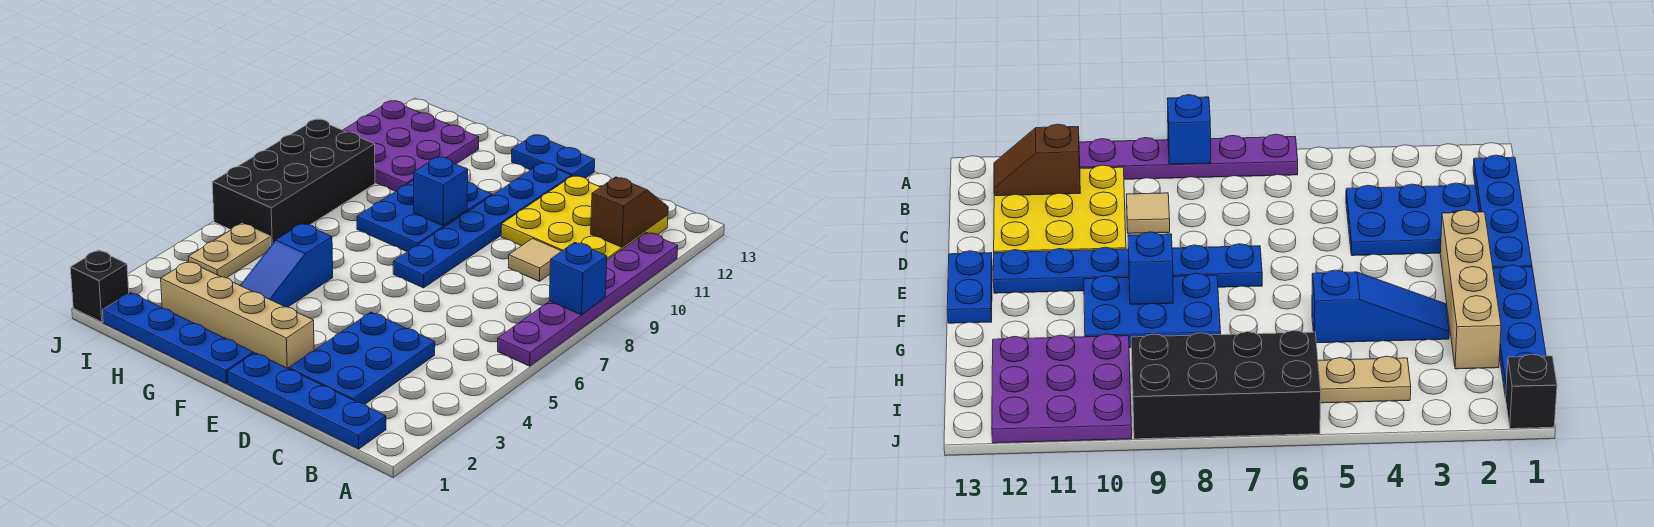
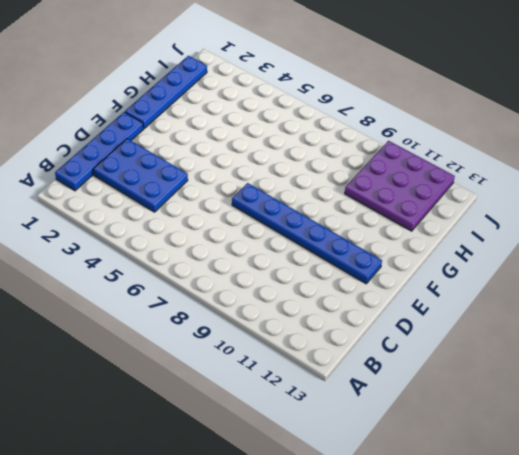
none -> purple plate A6:A11 level 1
none -> yellow plate B10:D12 level 1
none -> tan tile C9 level 1

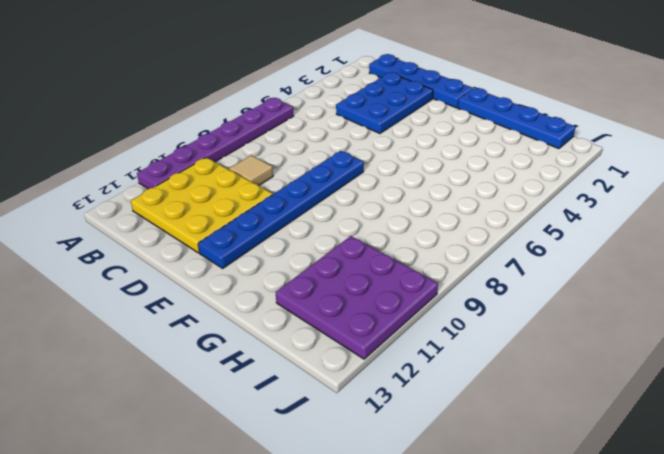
none -> tan brick E2:H2 level 1
none -> blue plate E13:F13 level 1
none -> blue plate F8:G10 level 1

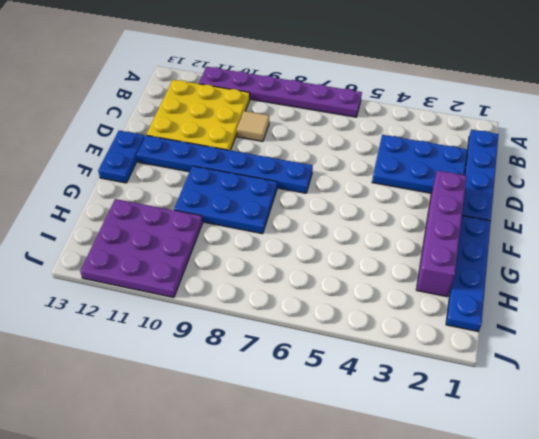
purple brick E2:H2 level 1 -> tan brick E2:H2 level 1
none -> blue slope G3:G5 level 1 top 5
none -> tan plate I4:I5 level 1
none -> black brick I6:J9 level 1

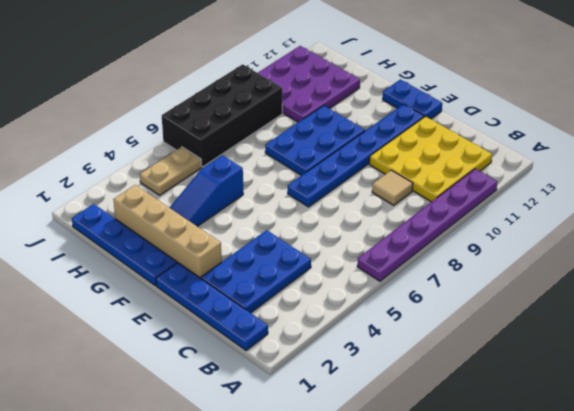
none -> black brick J1 level 1
none -> blue brick A8 level 2
none -> brown slope B11:B12 level 2 top 11

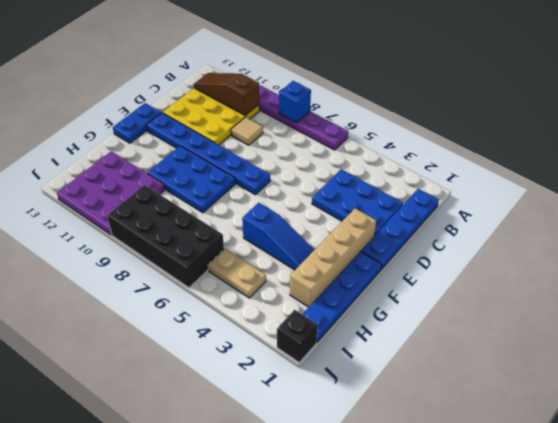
brown slope B10:B12 level 2 top 10 -> brown slope B11:B12 level 2 top 11
none -> blue brick F9 level 2

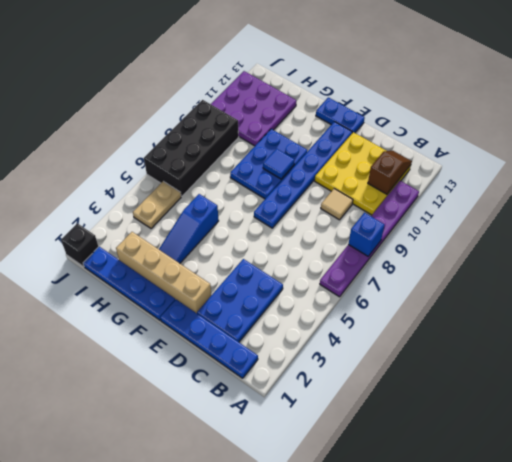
blue tile F9 level 2 -> blue brick F9 level 2

